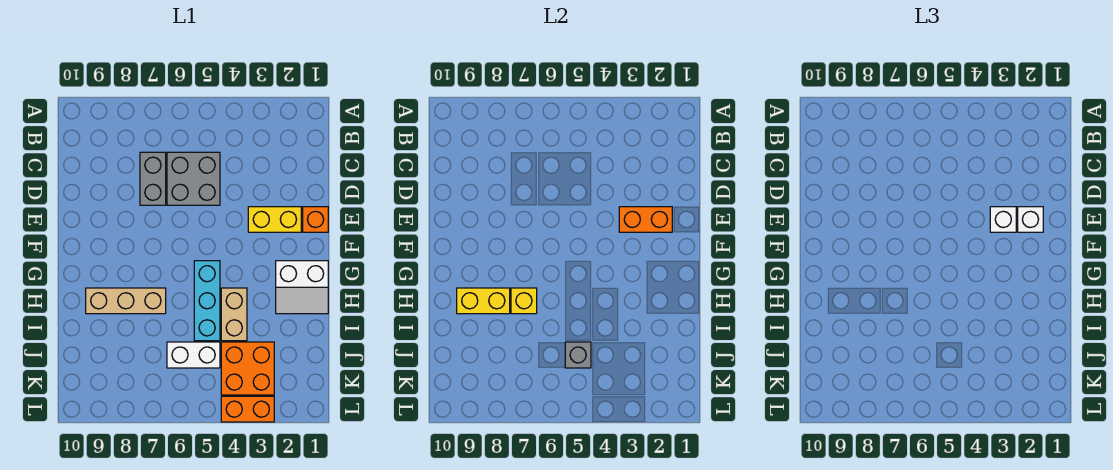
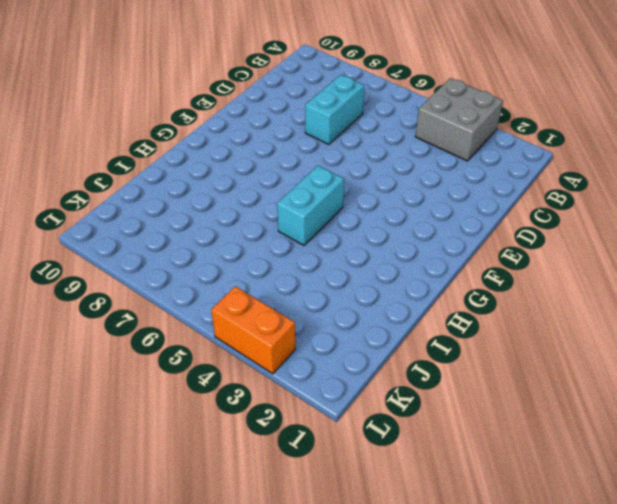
grey brick A3:B4 level 1 -> grey brick C5:D6 level 1
cyan brick C7:D7 level 1 -> grey brick C7:D7 level 1
cyan brick G5:H5 level 1 -> cyan brick G5:I5 level 1
none -> orange brick E1 level 1
none -> yellow brick E2:E3 level 1
none -> white slope G1:H2 level 1 top G

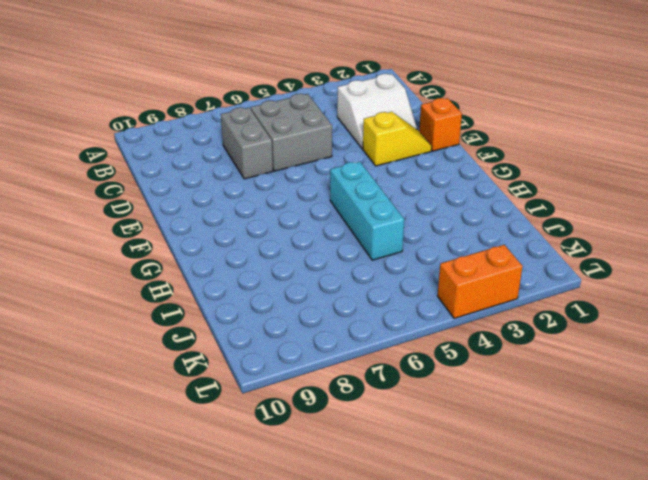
white slope C2:D3 level 1 top C -> white slope G1:H2 level 1 top G
yellow slope E2:E3 level 1 top 3 -> yellow brick E2:E3 level 1
none -> tan brick H4:I4 level 1
none -> tan brick H7:H9 level 1
none -> orange brick J3:K4 level 1

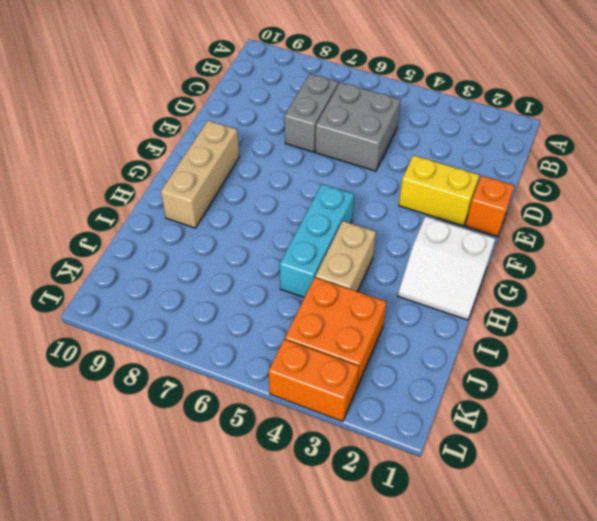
tan brick F9:H9 level 1 -> tan brick H7:H9 level 1
none -> white brick J5:J6 level 1
none -> orange brick E2:E3 level 2
none -> yellow brick H7 level 2

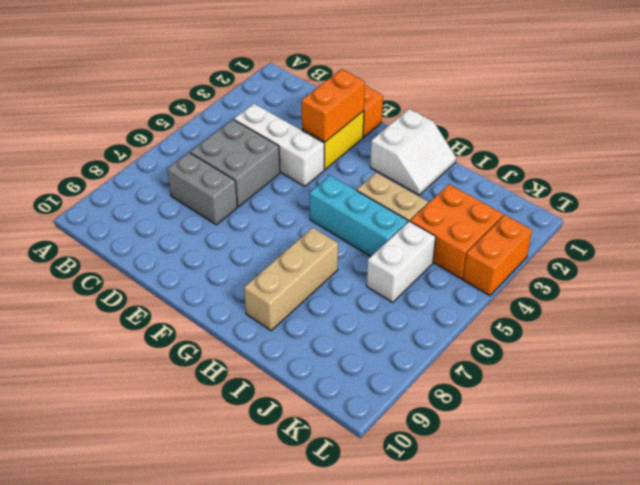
white brick C4:E4 level 1 -> none
none -> yellow brick H7 level 2
none -> yellow brick H8:H9 level 2
none -> grey brick J5 level 2

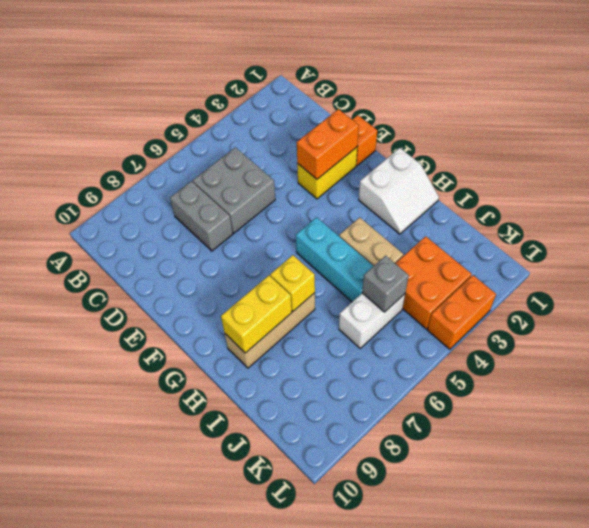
none -> white brick E2 level 3
none -> white brick E3 level 3

